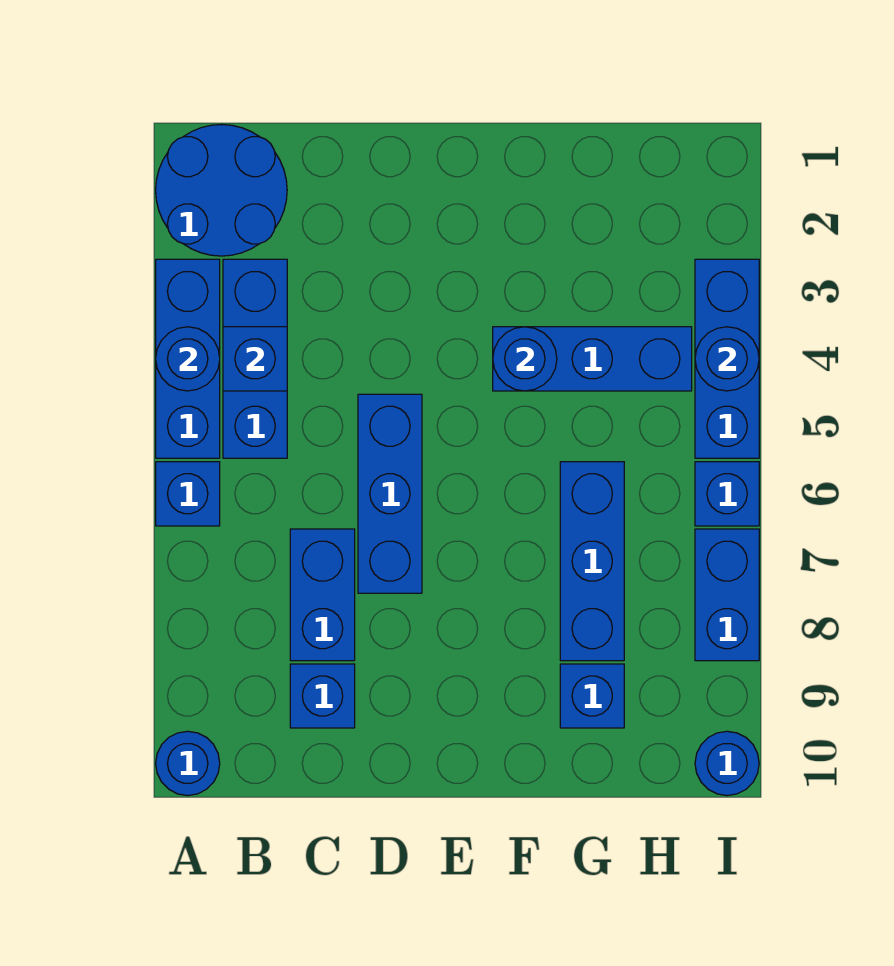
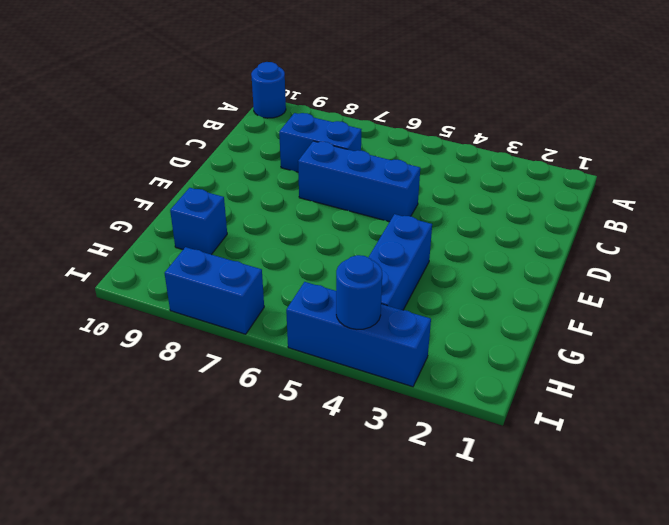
none -> blue round brick A1:B2 level 1
none -> blue brick A3:A5 level 1
none -> blue brick A6 level 1

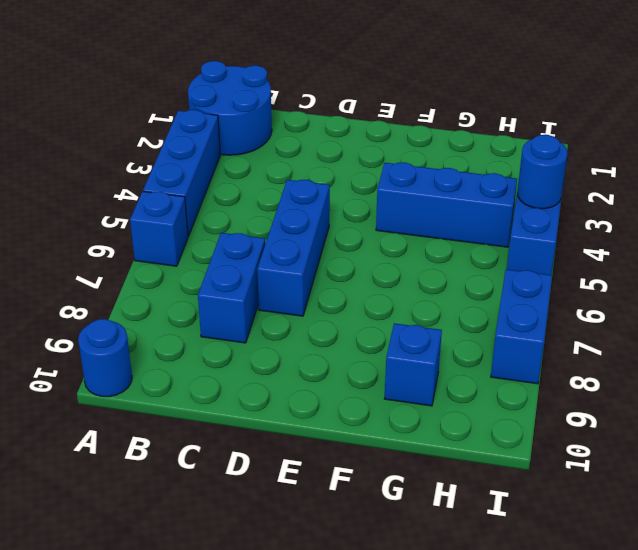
none -> blue brick B3:B5 level 1
none -> blue brick C9 level 1
none -> blue brick G6:G8 level 1

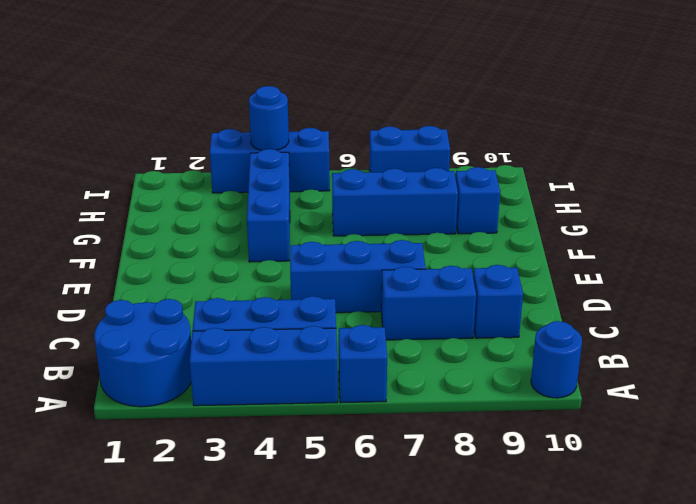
none -> blue brick I6 level 1
none -> blue round brick I10 level 1
none -> blue round brick A4 level 2

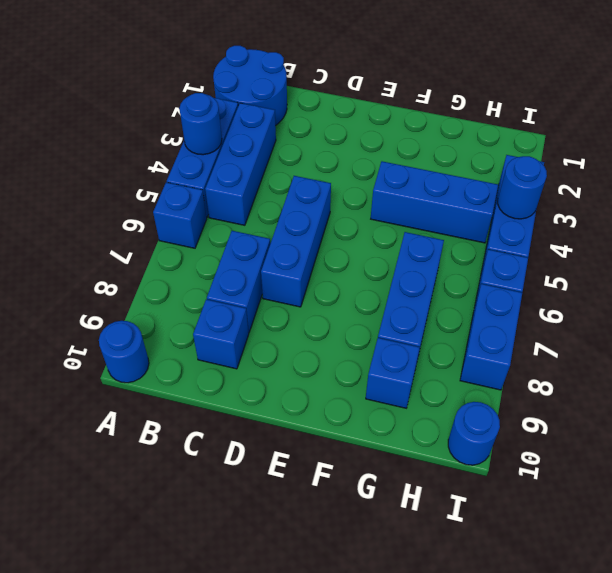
none -> blue brick B4 level 2
none -> blue round brick F4 level 2

